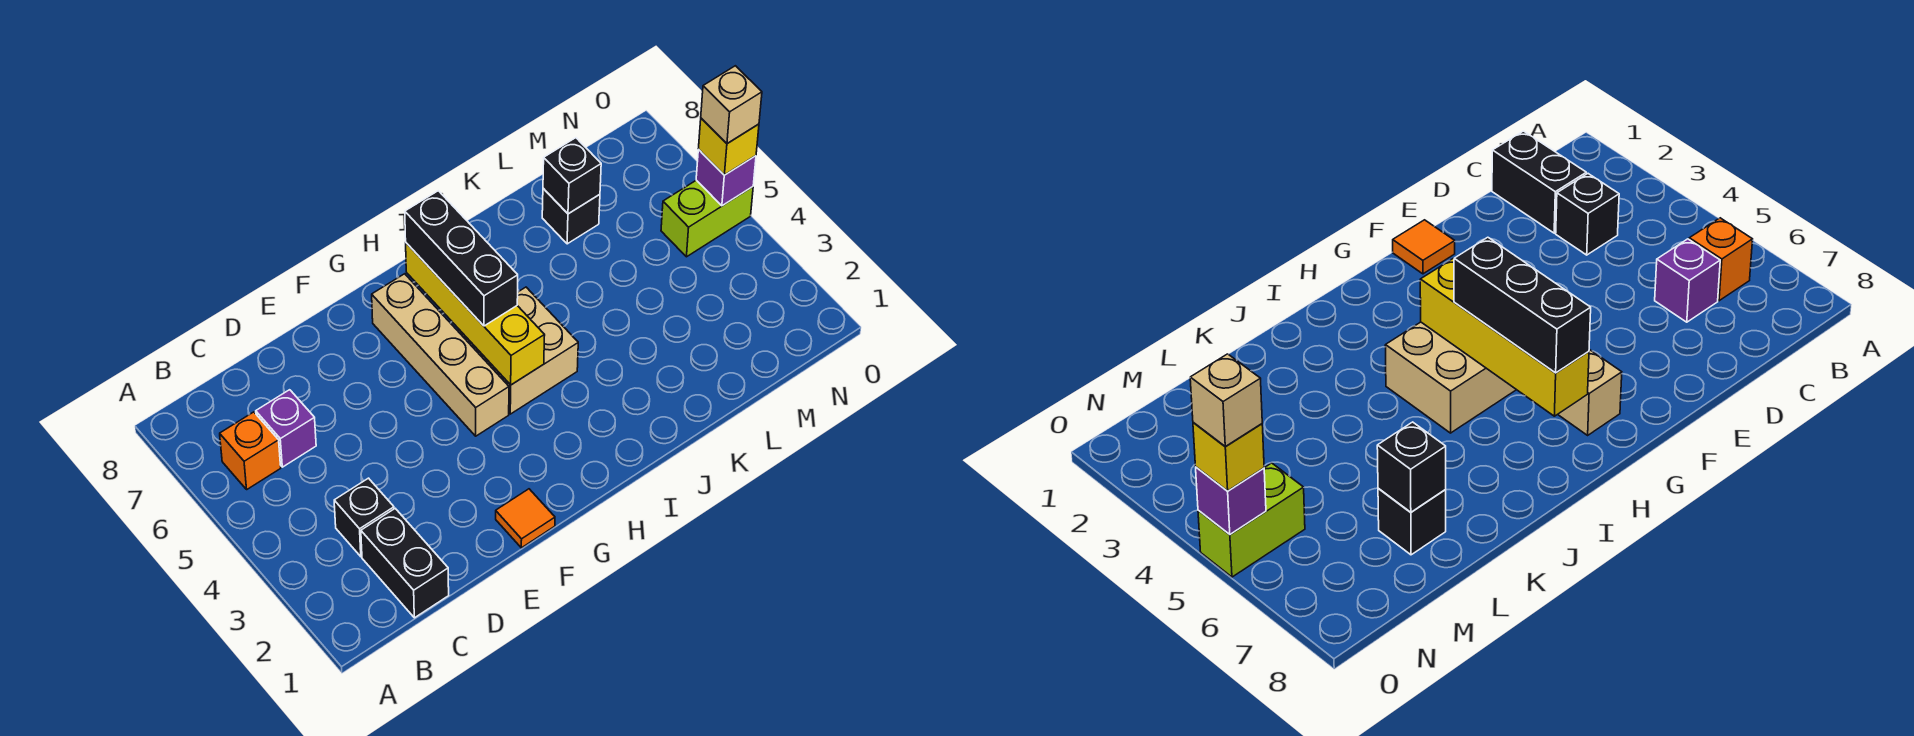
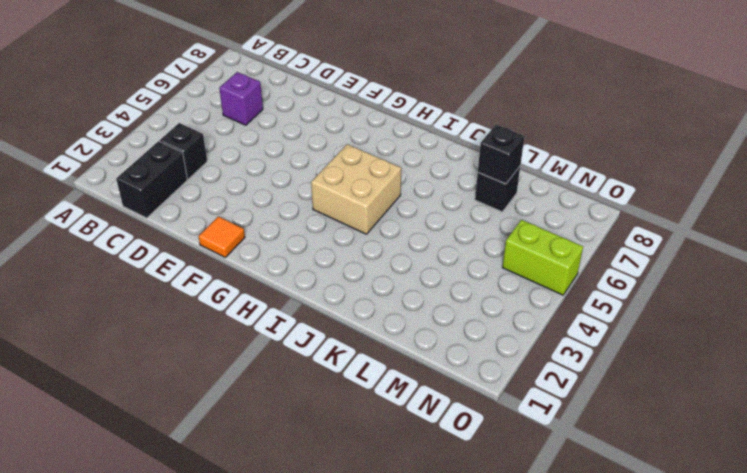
none -> orange brick B6 level 1
none -> tan brick G4:G7 level 1
none -> yellow brick H4:H7 level 2

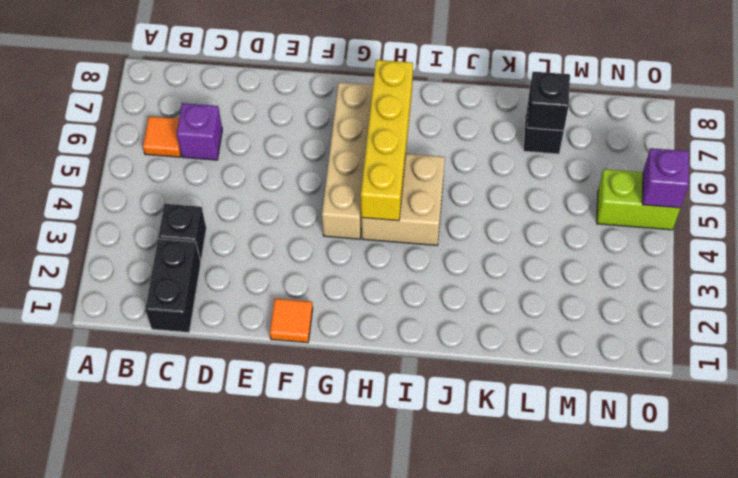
orange tile B6 level 1 -> orange brick B6 level 1
none -> black brick H5:H7 level 3
none -> yellow brick O5 level 3
none -> tan brick O5 level 4

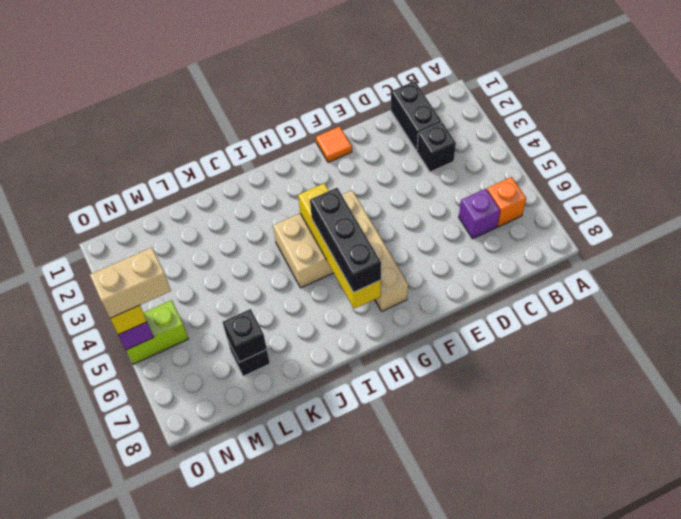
tan brick N5:O5 level 4 -> tan brick O5 level 4

